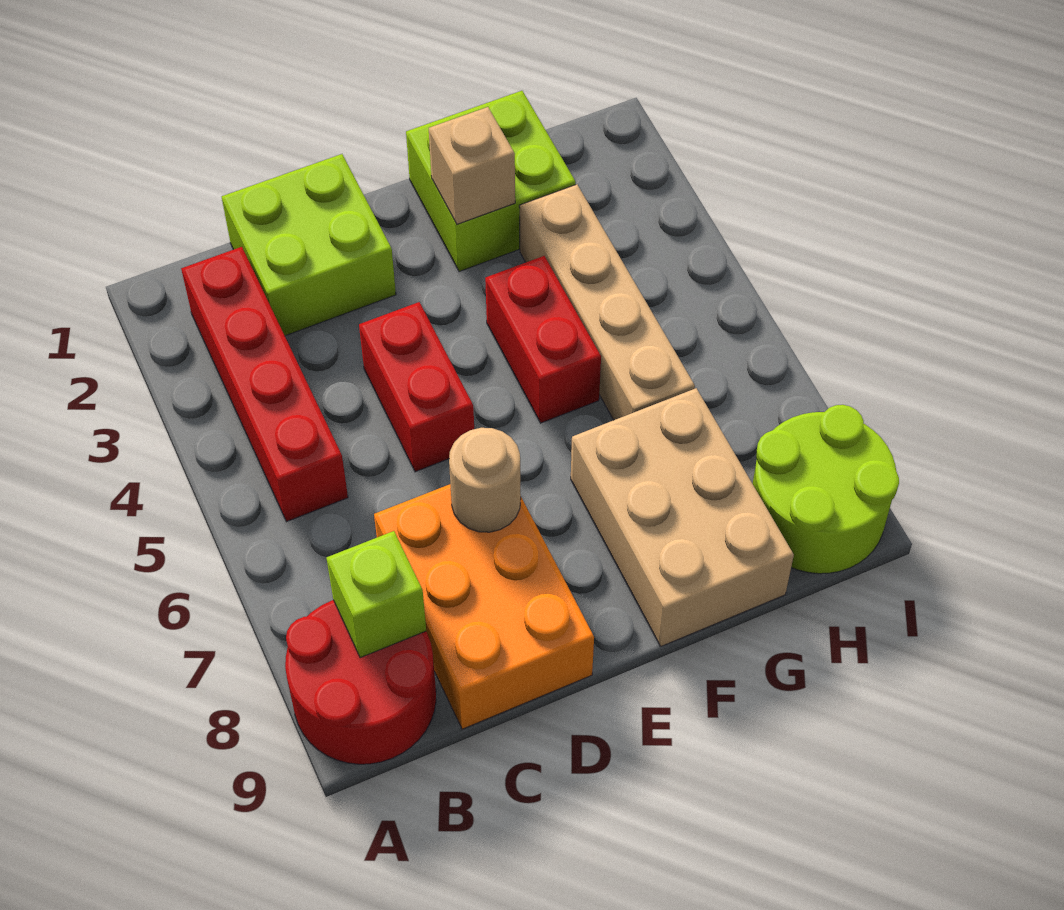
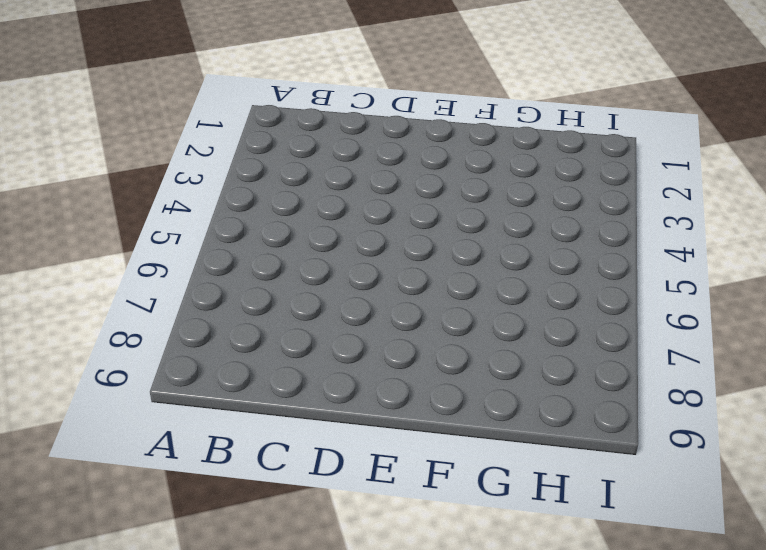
none -> red round brick A8:B9 level 1
none -> red brick B2:B5 level 1
none -> lime brick C1:D2 level 1

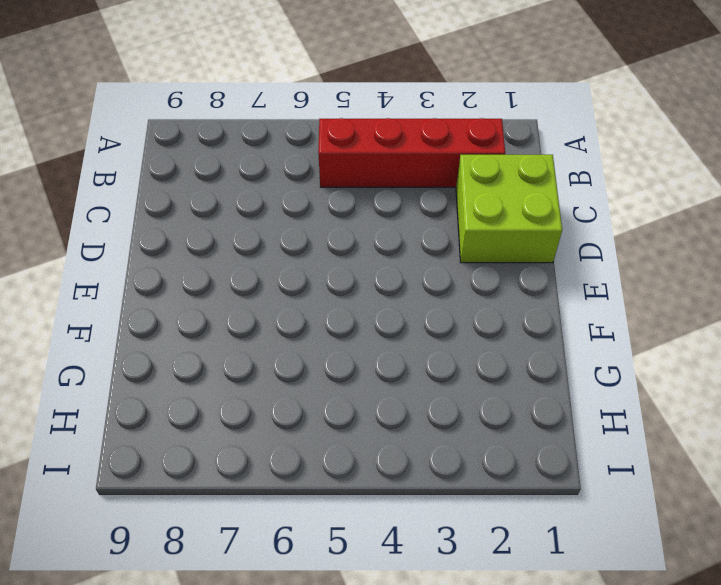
none -> red round brick A8:B9 level 1
none -> orange brick C7:D9 level 1
none -> red brick D4:D5 level 1

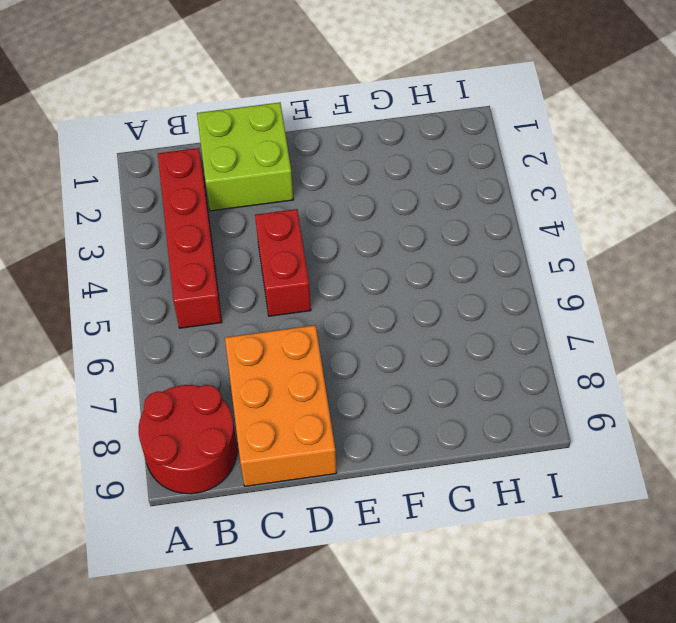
none -> lime brick F1:G2 level 1
none -> red brick F4:F5 level 1
none -> tan brick F7:G9 level 1

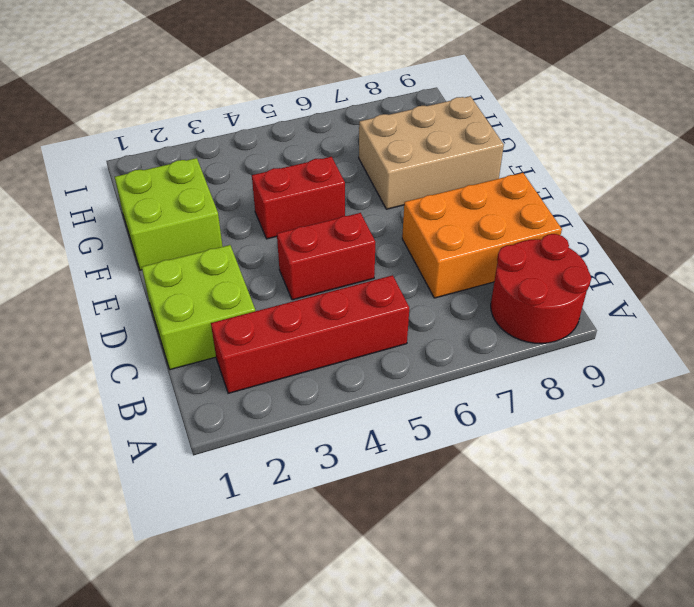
none -> tan brick G3:G6 level 1
none -> lime round brick H8:I9 level 1
none -> lime brick B8 level 2

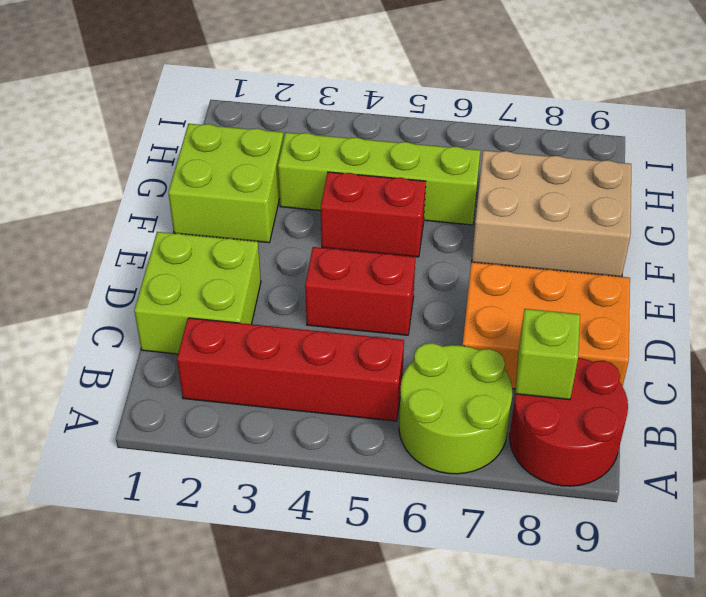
lime round brick A6:B7 level 1 -> lime round brick H8:I9 level 1
lime brick G3:G6 level 1 -> tan brick G3:G6 level 1
none -> tan round brick D7 level 2
none -> tan brick F2 level 2

